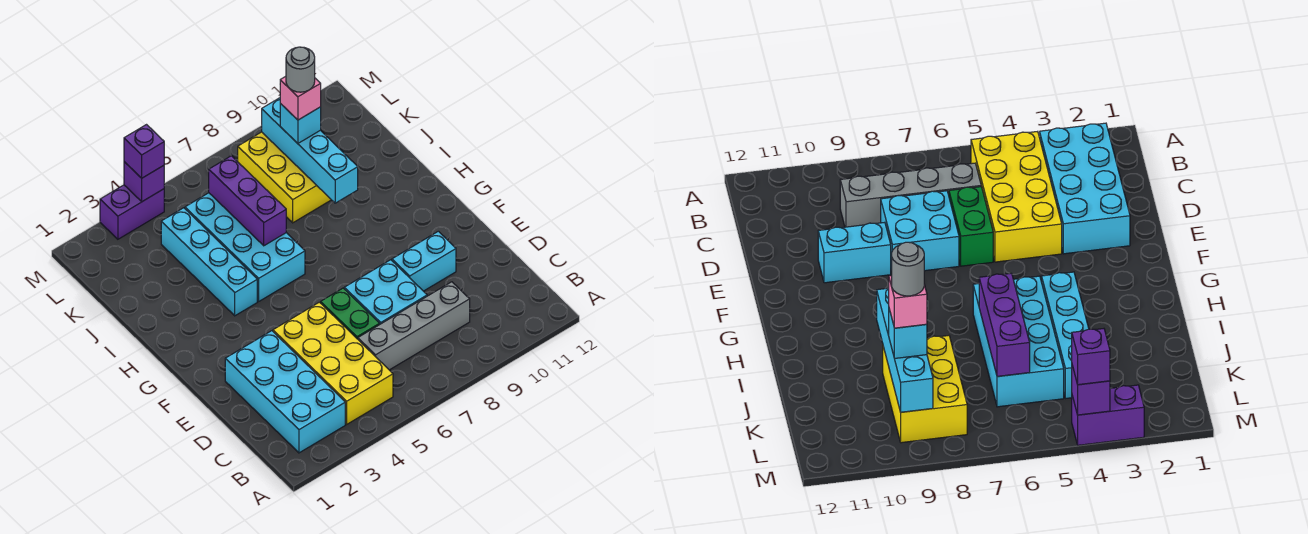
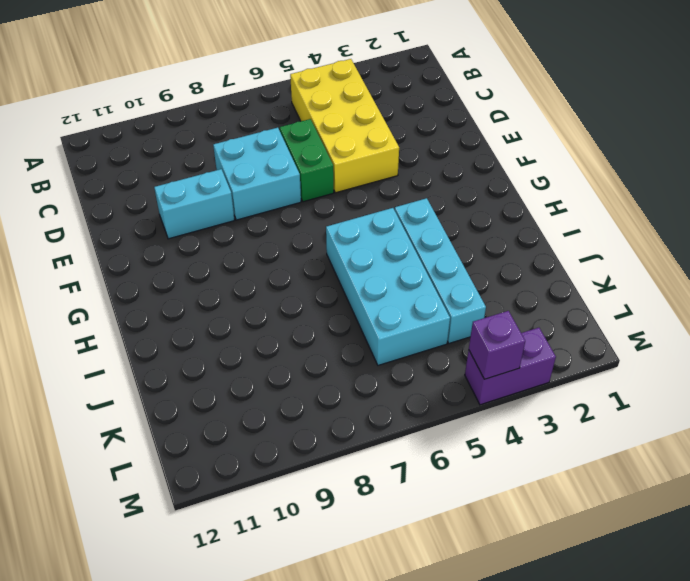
none -> cyan brick B2:E3 level 1
none -> grey brick C6:C9 level 1
none -> yellow brick J8:L9 level 1

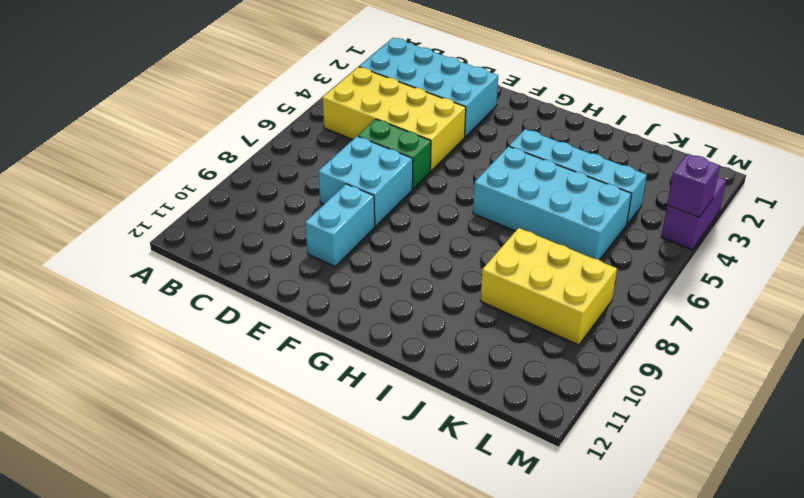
none -> grey brick C6:C9 level 1
none -> purple brick I6:K6 level 2
none -> cyan brick I9:L9 level 2

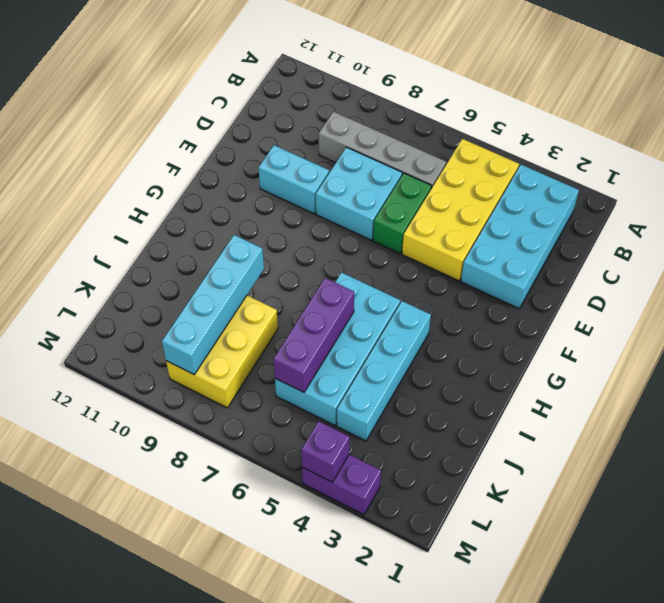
none -> cyan brick K9 level 3
none -> purple brick M4 level 3
none -> pink brick K9 level 4

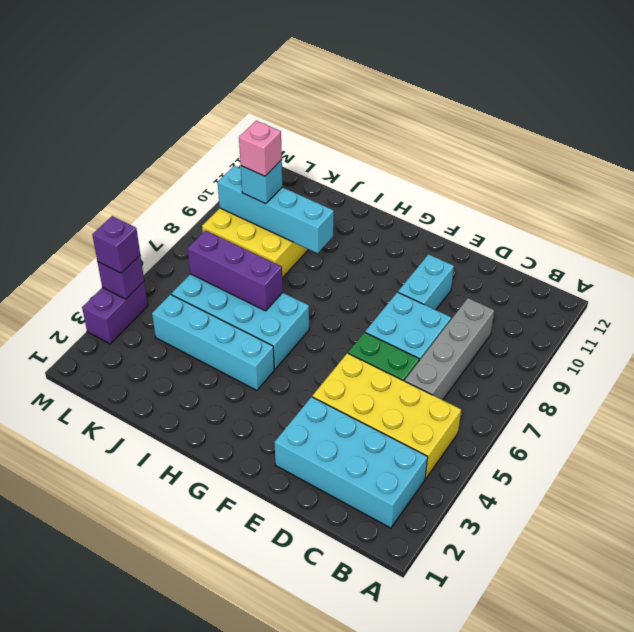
none -> grey round brick K9 level 5

